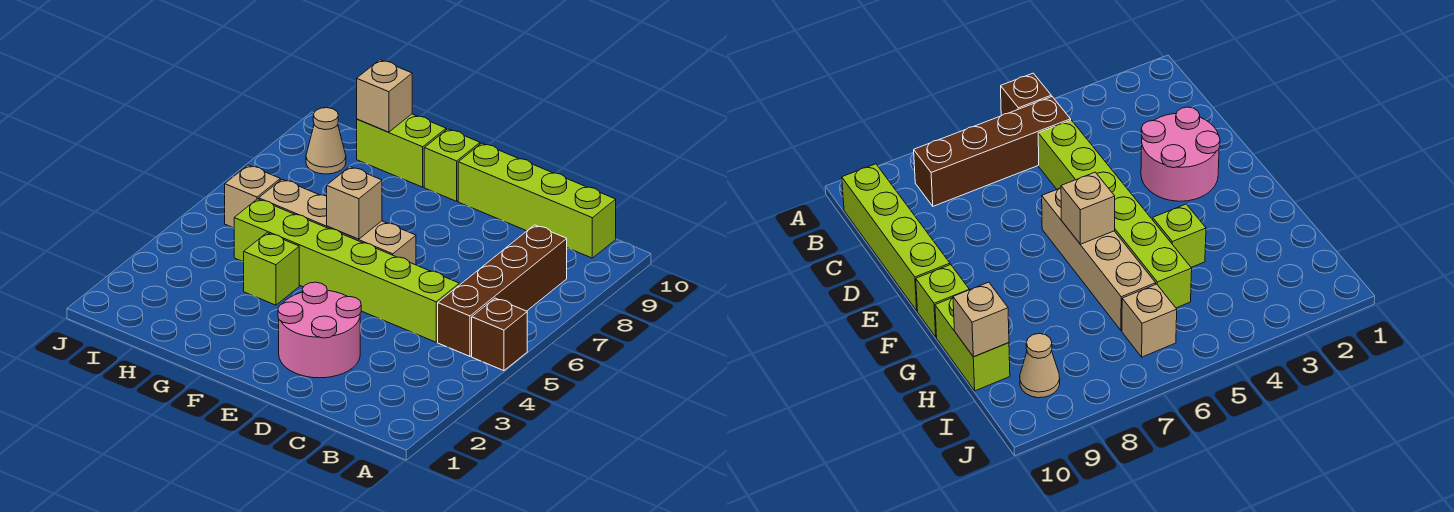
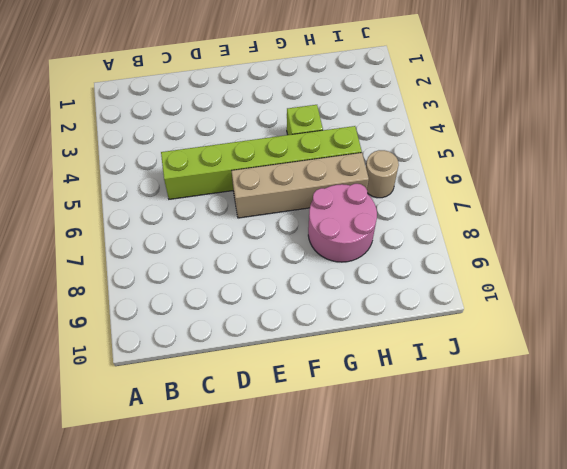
pink round brick G7:H8 level 1 -> pink round brick D2:E3 level 1
tan round brick I6 level 1 -> tan brick I6 level 1
none -> brown brick A5 level 1
none -> brown brick B5:B8 level 1
none -> lime brick B10:E10 level 1

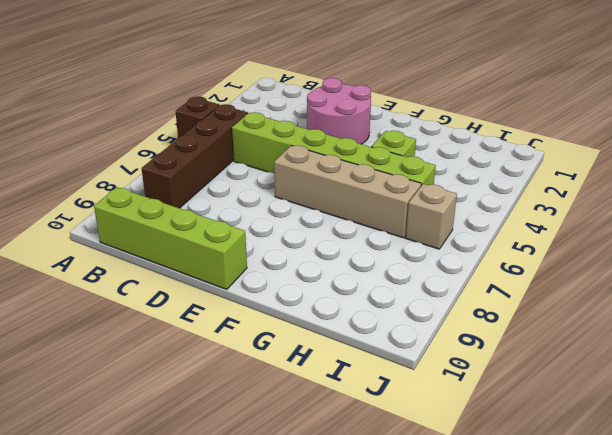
none -> lime brick F10 level 1
none -> lime brick G10:H10 level 1
none -> tan cone I9 level 1

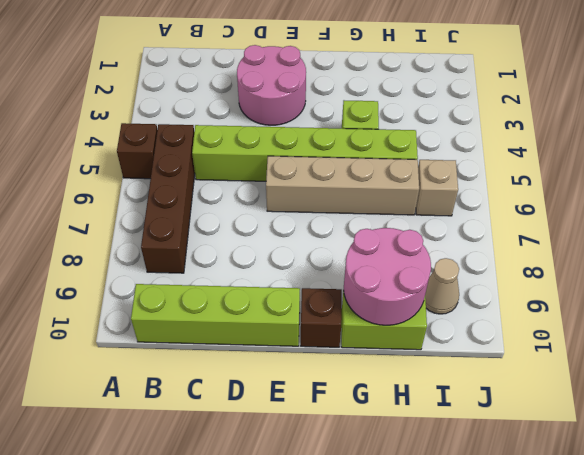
brown brick F10 level 1 -> lime brick F10 level 1
pink round brick G9:H10 level 2 -> tan brick H10 level 2
none -> tan brick F6 level 2

